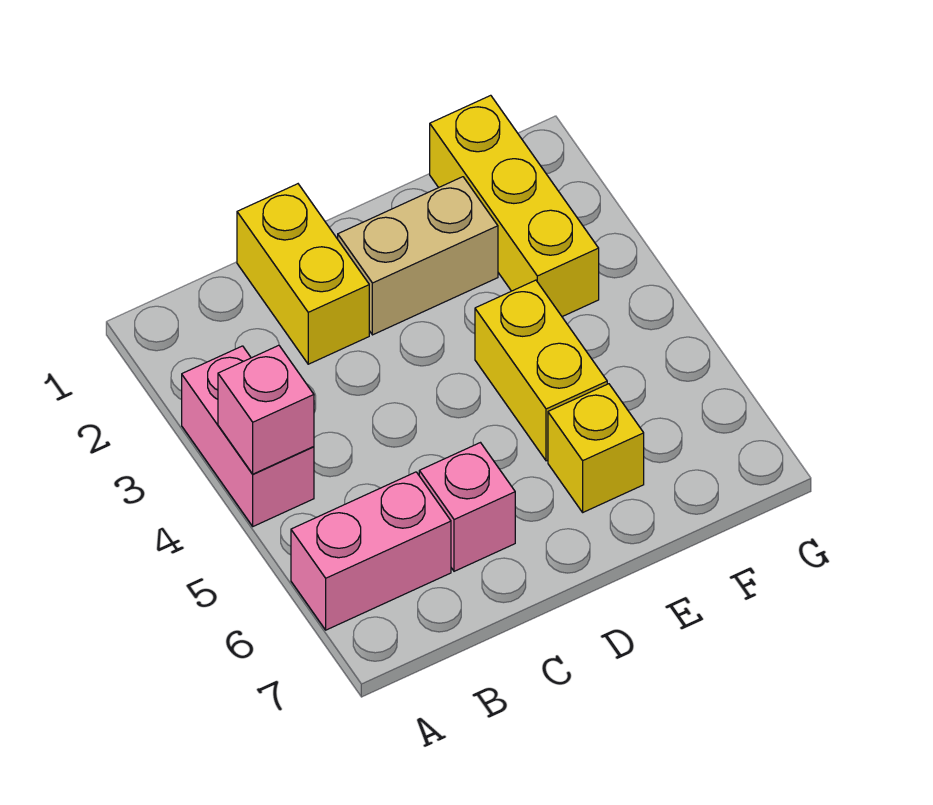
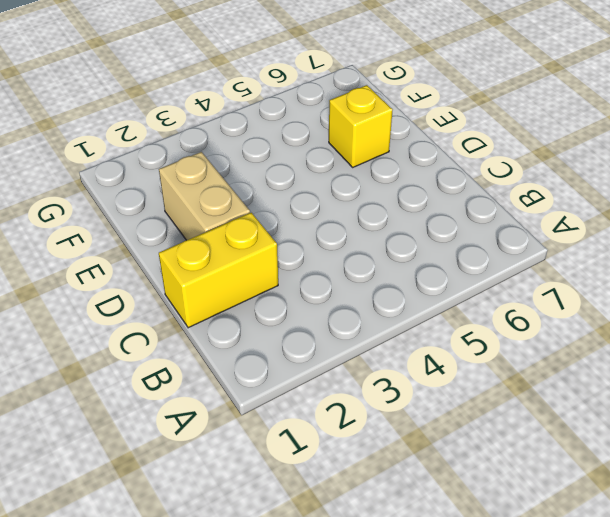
none -> pink brick A3:A4 level 1
none -> pink brick A6:B6 level 1

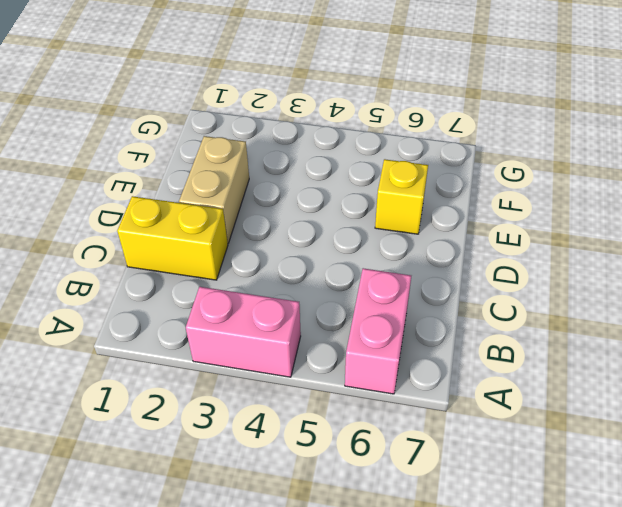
none -> pink brick C6 level 1
none -> yellow brick E4:E5 level 1

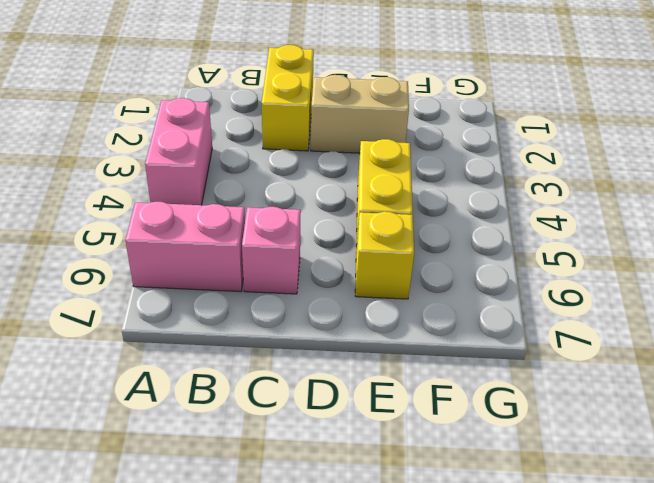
none -> yellow brick F1:F3 level 1
none -> pink brick A4 level 2

